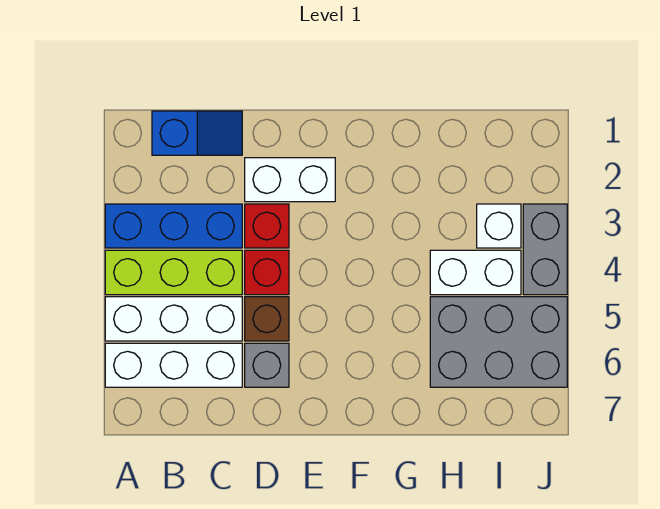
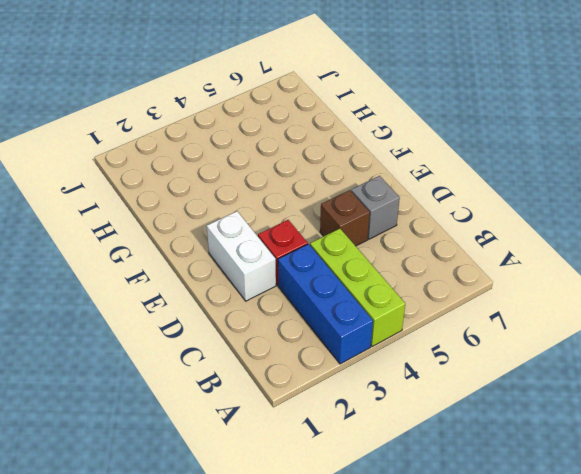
none -> white brick A5:C5 level 1
none -> white brick A6:C6 level 1
none -> blue slope B1:C1 level 1 top B

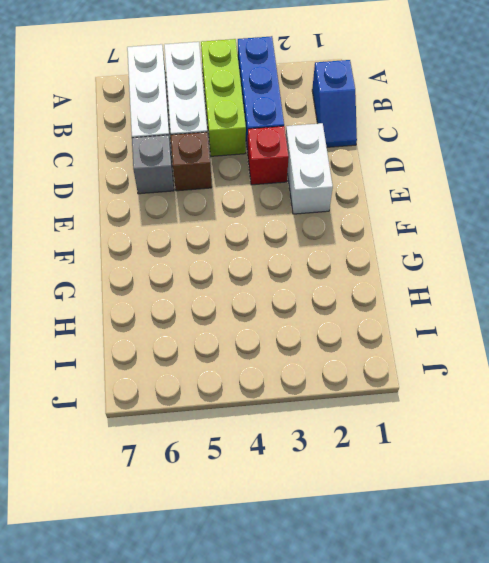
none -> red brick D4 level 1
none -> white brick H4:I4 level 1
none -> grey brick H5:J6 level 1

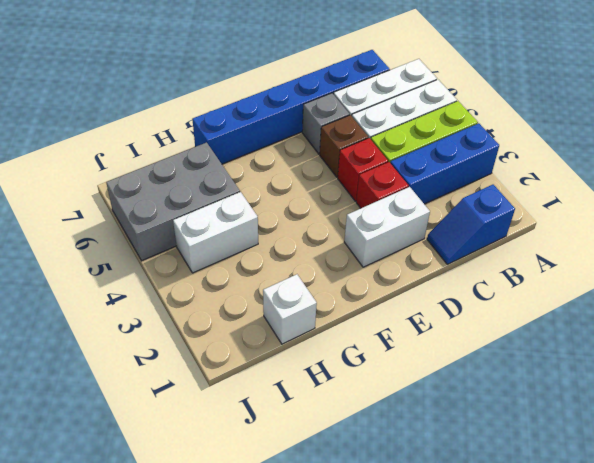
blue brick B7:G7 level 1 -> none
white brick H1 level 1 -> white brick I3 level 1
none -> grey brick J3:J4 level 1

